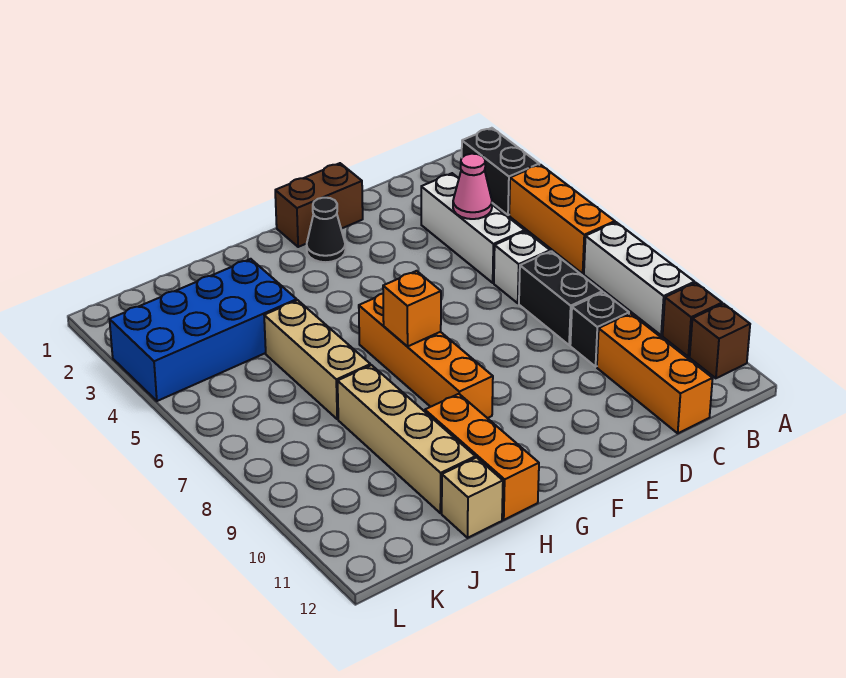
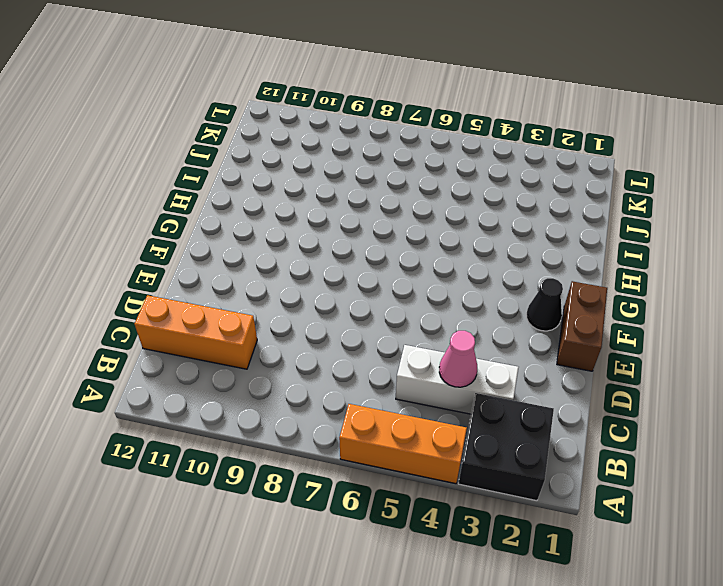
black brick A2:B3 level 1 -> black brick A2:A3 level 1
none -> white brick A7:A9 level 1
none -> brown brick A10 level 1
none -> brown brick A11 level 1

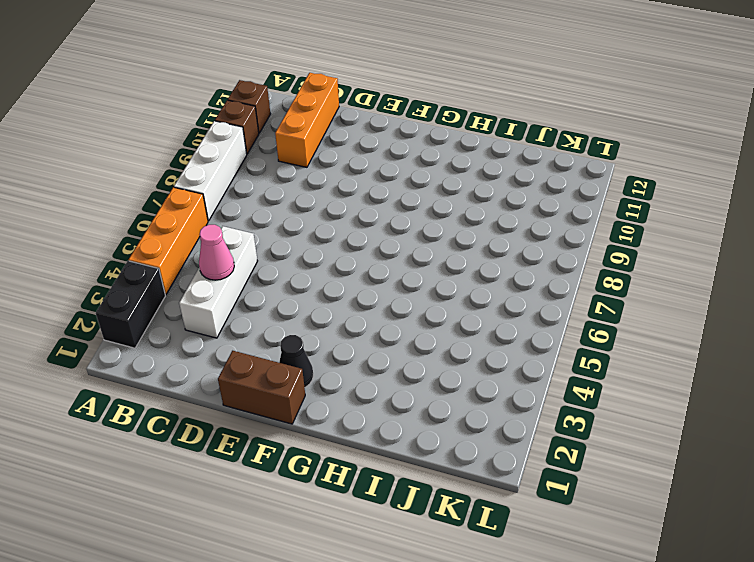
none -> white brick C6 level 1
none -> black brick C7:C8 level 1
none -> black brick C9 level 1

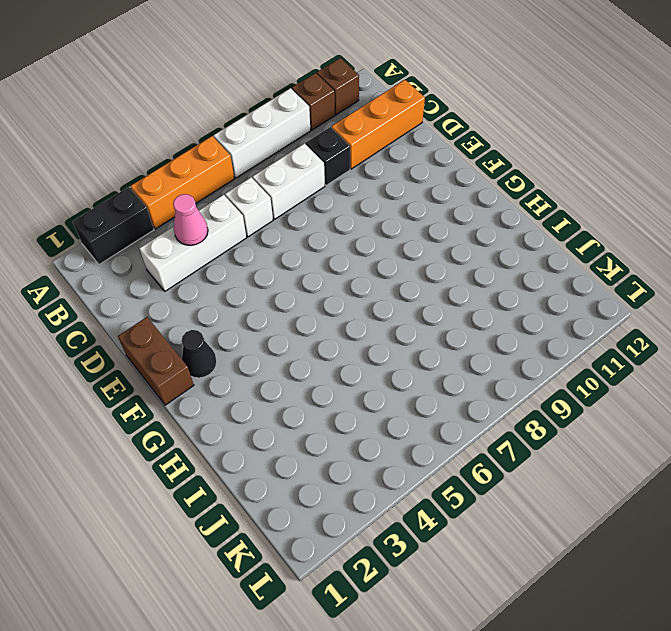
white brick C7:C8 level 1 -> black brick C7:C8 level 1
none -> orange brick G6:G9 level 1
none -> orange brick H10:H12 level 1
none -> blue brick I3:L4 level 1

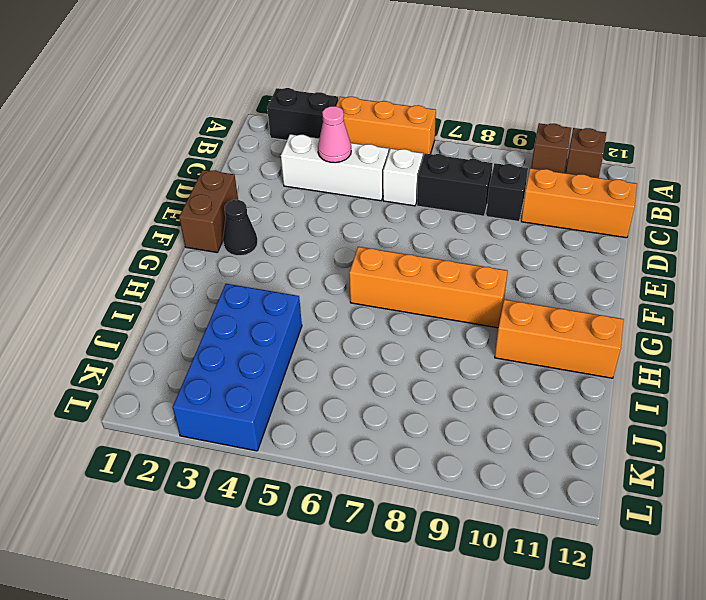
none -> white brick A7:A9 level 1
none -> tan brick I5:I7 level 1
none -> tan brick I8:I11 level 1

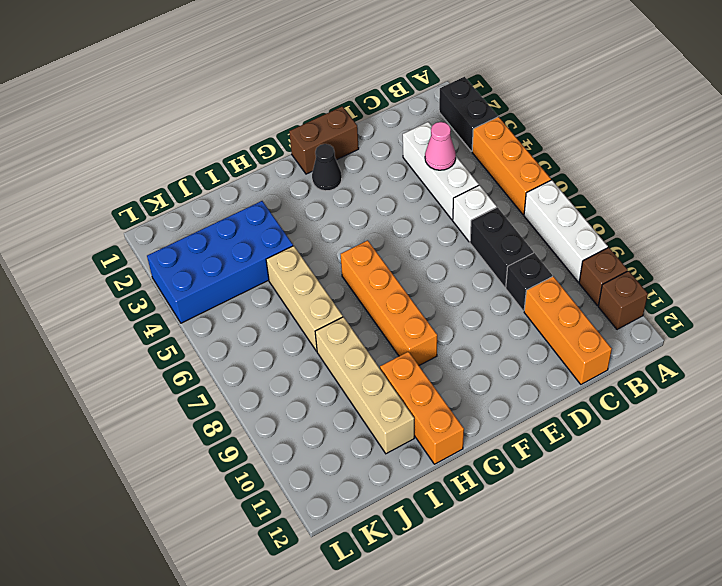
none -> tan brick I12 level 1
none -> orange brick G7 level 2

